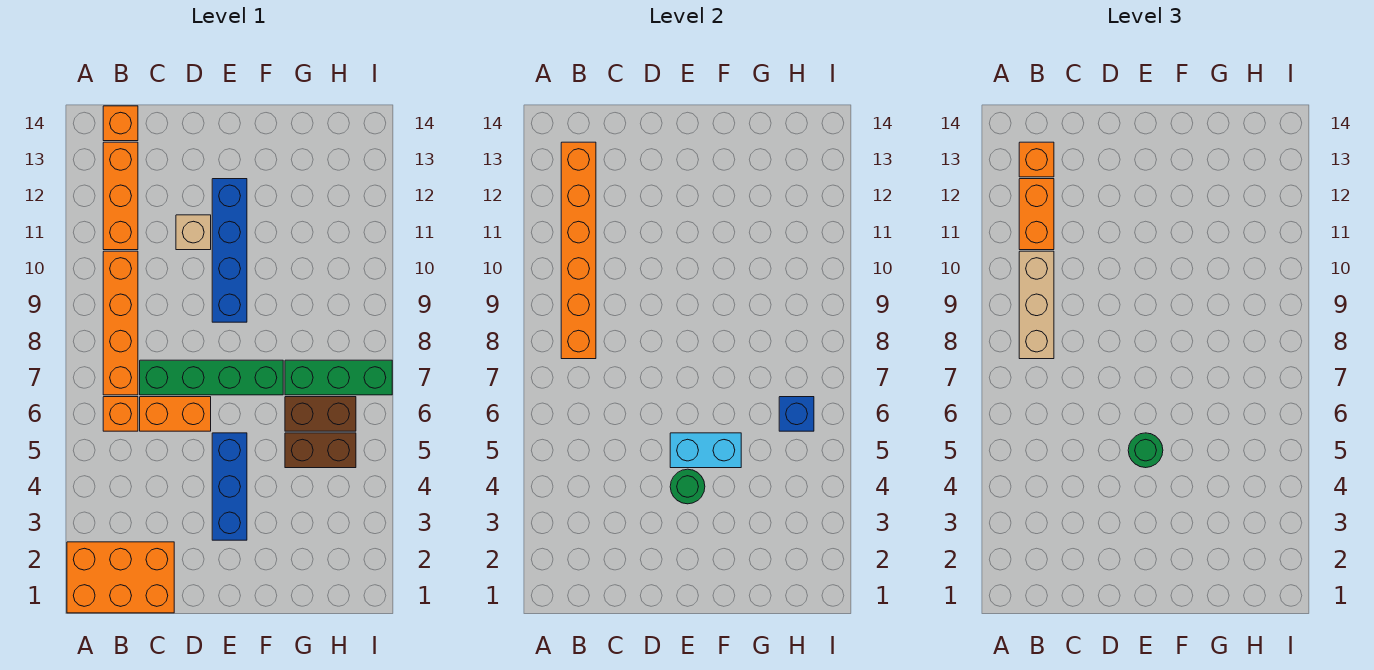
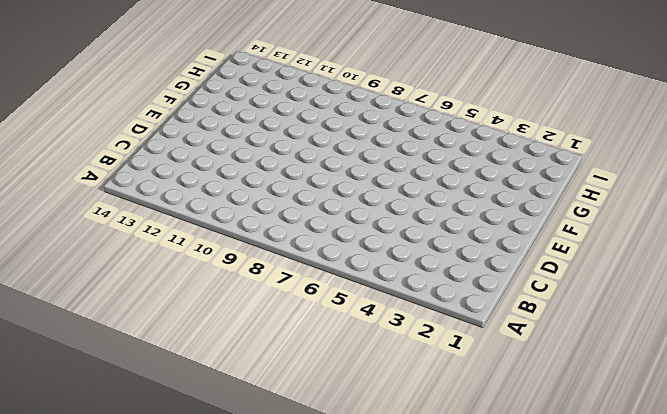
none -> orange brick A1:C2 level 1
none -> orange brick B6 level 1
none -> orange brick B7:B10 level 1

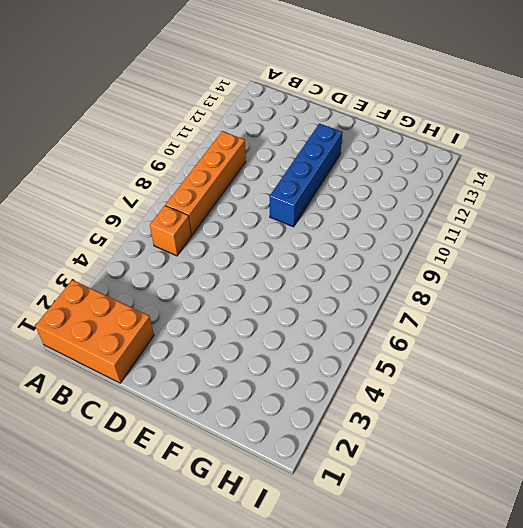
none -> orange brick B11:B13 level 1
none -> orange brick B14 level 1
none -> orange brick C6:D6 level 1

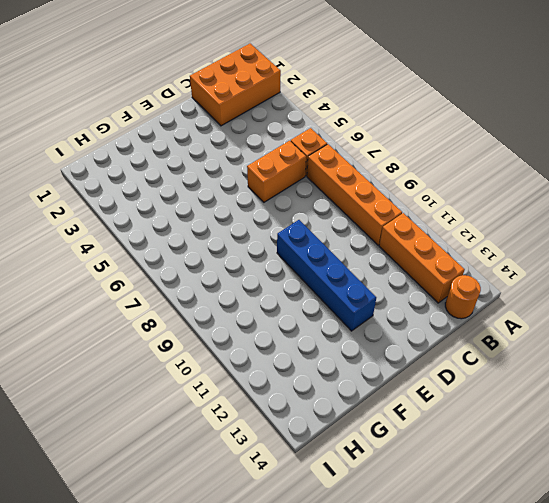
orange round brick B14 level 1 -> orange brick B14 level 1
none -> green brick C7:F7 level 1
none -> tan brick D11 level 1
none -> blue brick E3:E5 level 1

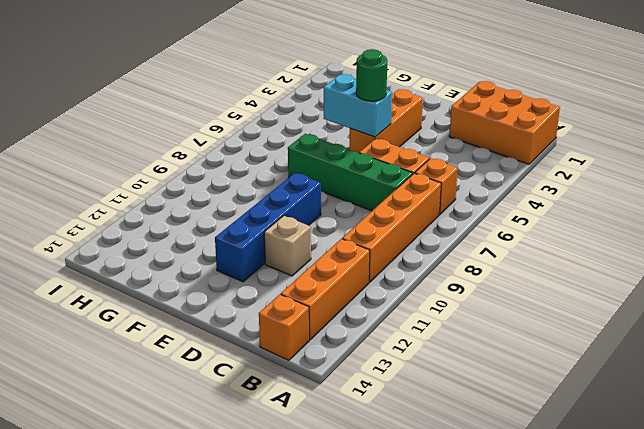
orange brick E3:E5 level 1 -> blue brick E3:E5 level 1
none -> brown brick G5:H5 level 1
none -> brown brick G6:H6 level 1
none -> green brick G7:I7 level 1

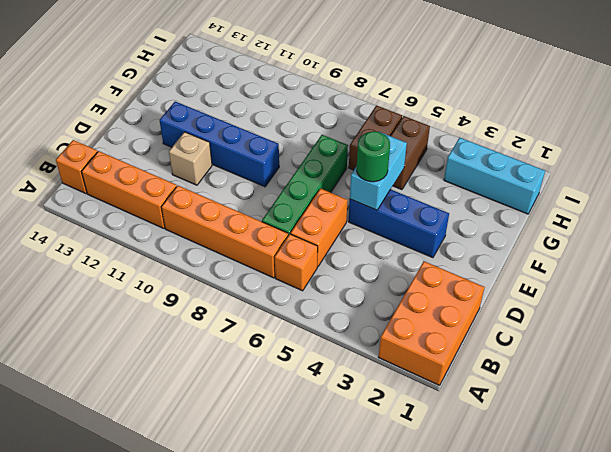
cyan brick H1:H3 level 1 -> none
none -> green brick G7:I7 level 1
none -> orange brick B8:B13 level 2
none -> green round brick E4 level 2

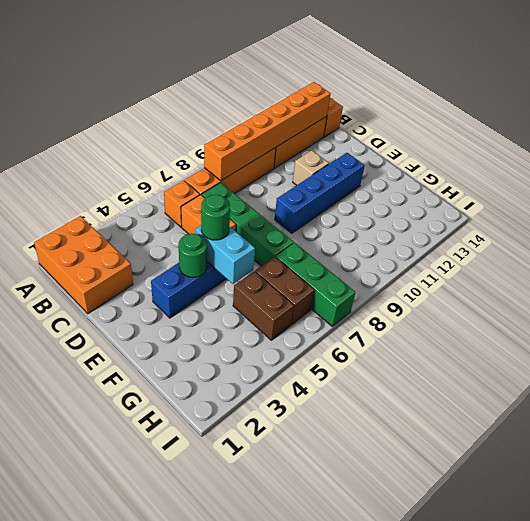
none -> blue brick H6 level 2
none -> tan brick B8:B10 level 3
none -> orange brick B11:B12 level 3

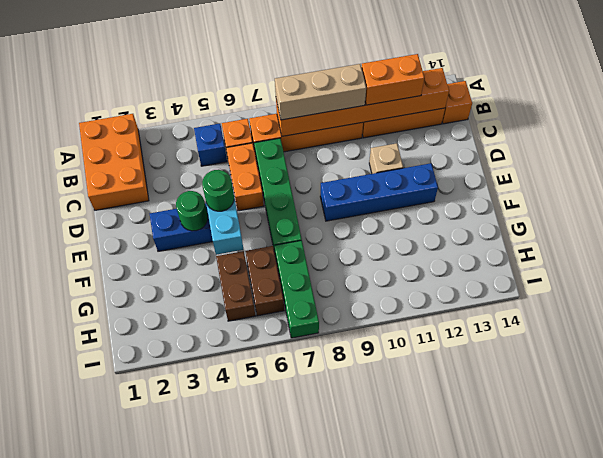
blue brick B5 level 1 -> blue brick H6 level 2
none -> orange brick B13 level 3

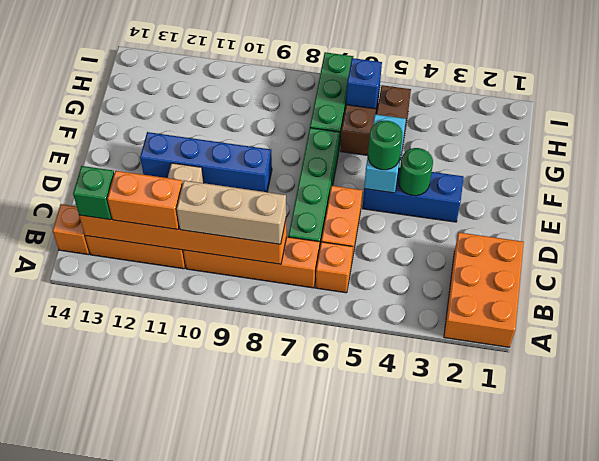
green brick B13 level 3 -> orange brick B13 level 3

